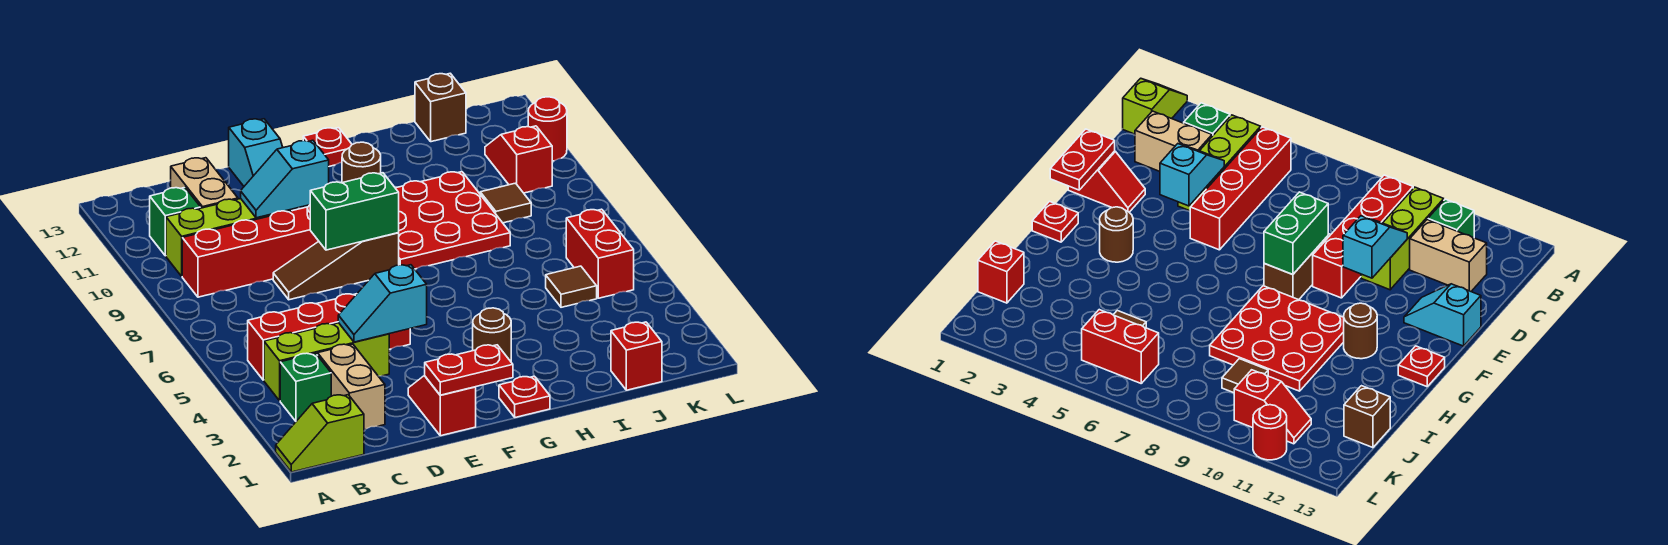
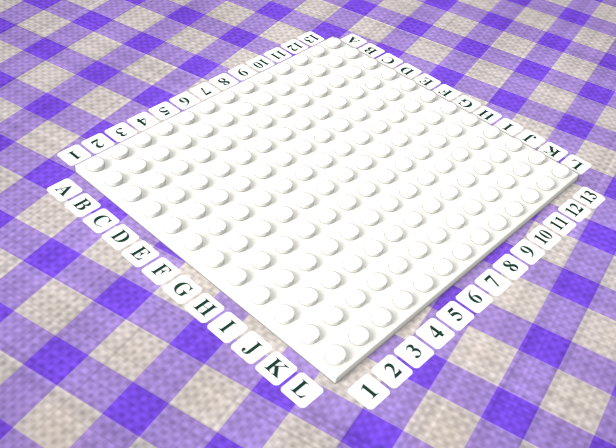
none -> lime slope A1:B1 level 1 top B
none -> green brick B3 level 1
none -> lime brick B4:D4 level 1

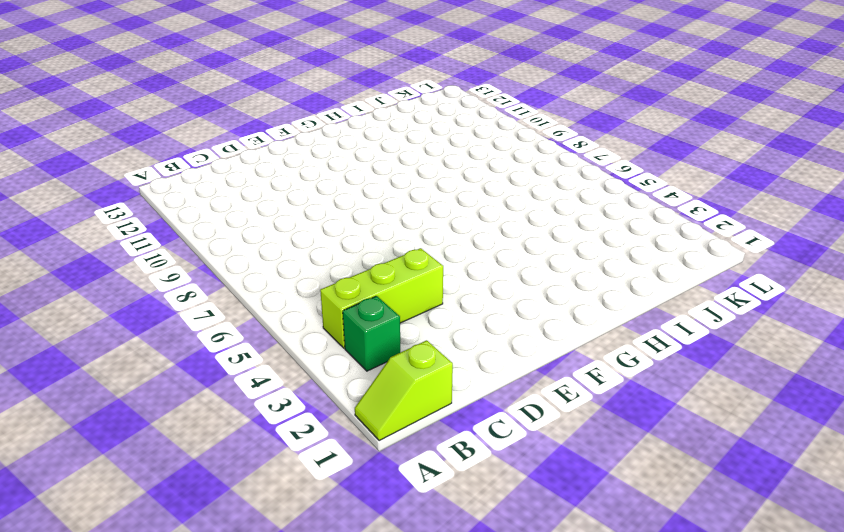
none -> red brick B5:E5 level 1
none -> red brick B9:E9 level 1
none -> lime brick B10:D10 level 1

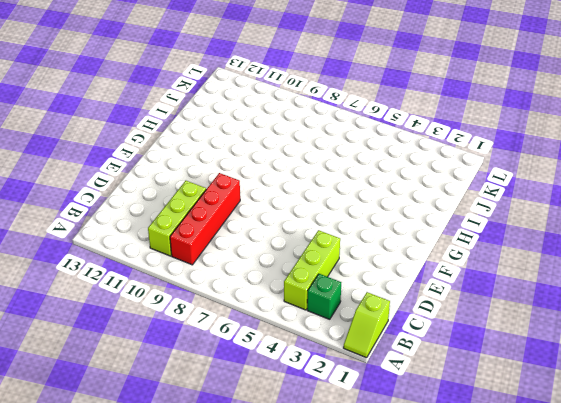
none -> red brick B5:E5 level 1
none -> green brick B11 level 1
none -> tan brick C2:C3 level 1

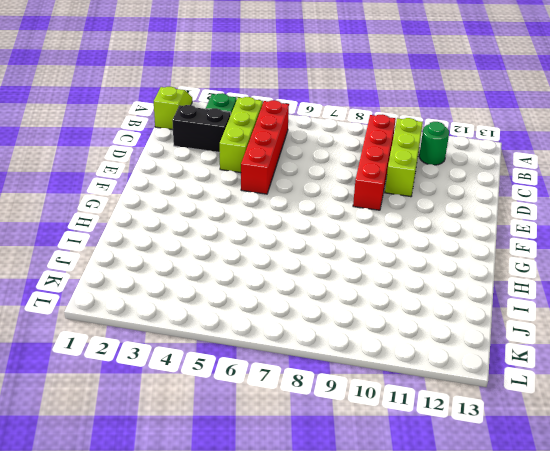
green round brick B11 level 1 -> green brick B11 level 1
black brick C2:C3 level 1 -> tan brick C2:C3 level 1
none -> tan brick C11:C12 level 1
none -> brown slope D8:F8 level 1 top F
none -> red slope E1:E2 level 1 top 1

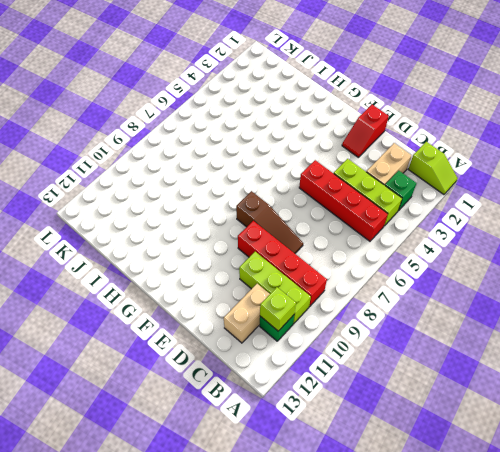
lime brick B11 level 2 -> none
none -> cyan slope E12:E13 level 1 top 13
none -> red plate G1 level 1
none -> brown round brick G3 level 1

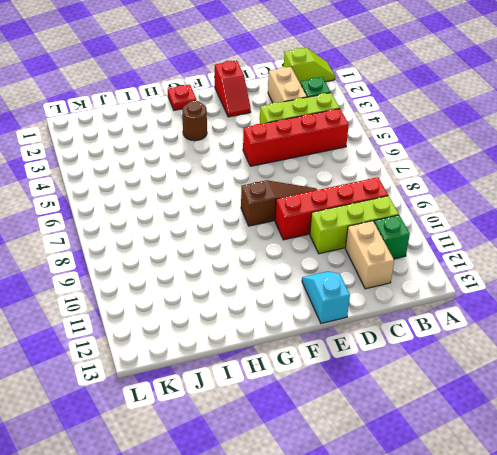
none -> red plate G8:I10 level 1
none -> brown round brick G11 level 1
none -> red plate G13 level 1

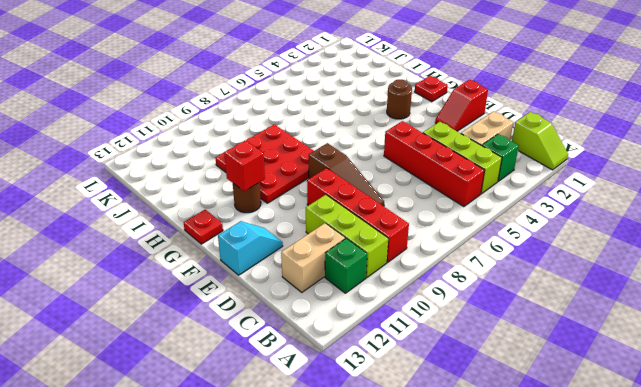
red brick G11 level 2 -> red brick J1 level 1
none -> brown tile J5 level 1
none -> brown tile J9 level 1
none -> brown brick J13 level 1

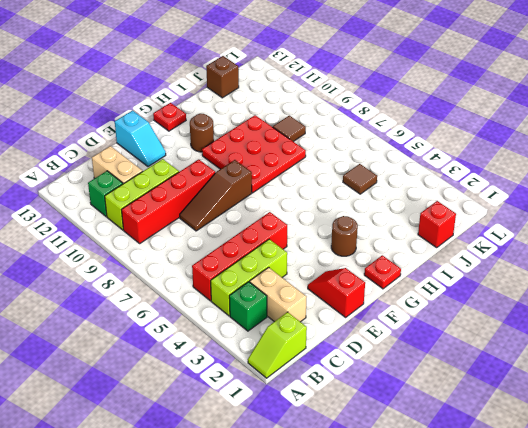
none -> red brick K5:K6 level 1
none -> red slope K10:K11 level 1 top 10
none -> red round brick L11 level 1

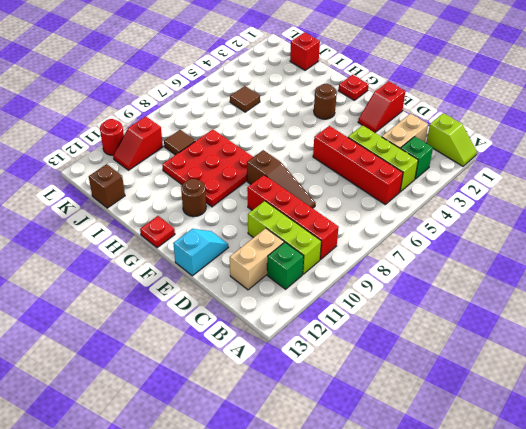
none -> red brick K5:K6 level 1
none -> cyan slope D4:E4 level 2 top E
none -> cyan slope D10:E10 level 2 top E

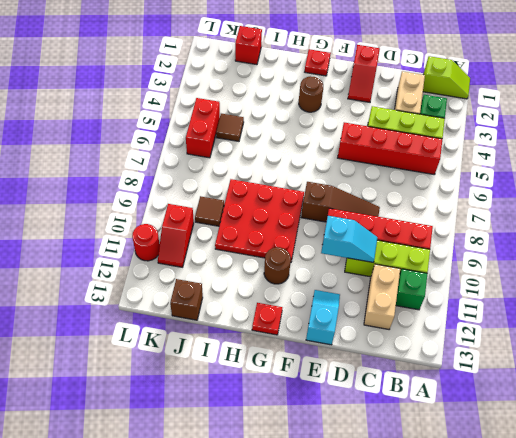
none -> cyan slope D4:E4 level 2 top E
none -> red plate E1:F1 level 2
none -> green brick E8:F8 level 2

